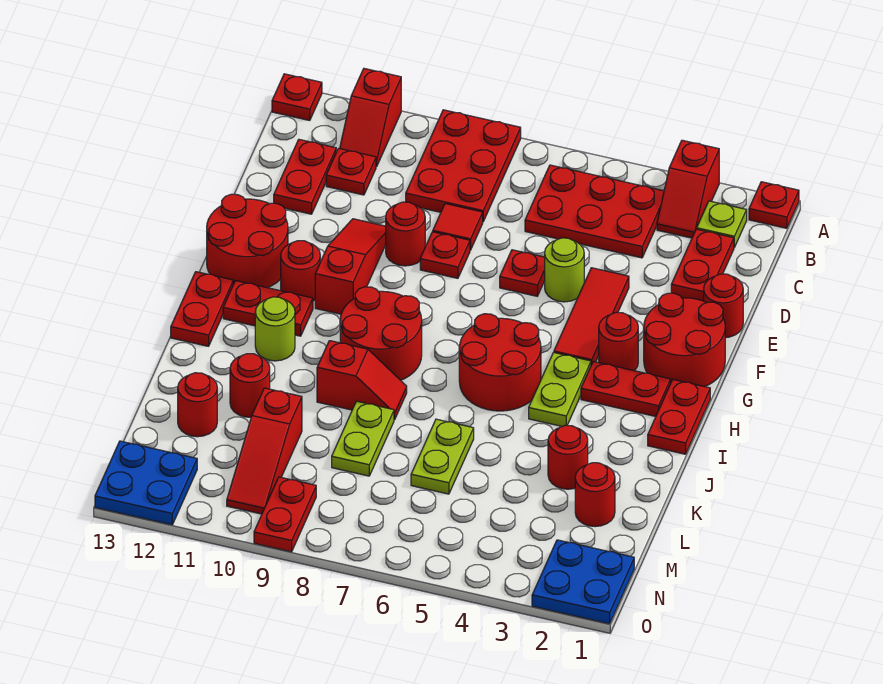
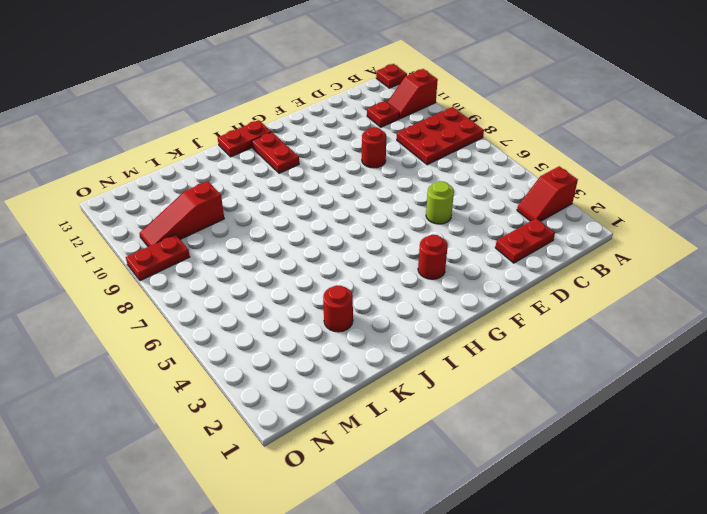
none -> red plate A1 level 1
none -> lime plate B2 level 1
none -> red plate B4:C6 level 1
none -> red plate C12:D12 level 1

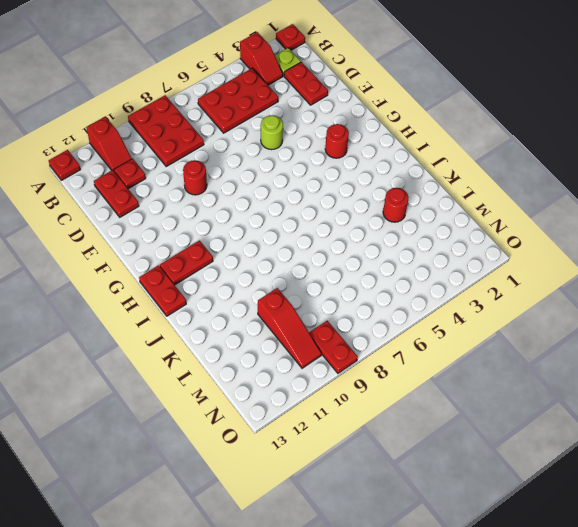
none -> red tile D8 level 1
none -> red round brick E1 level 1
none -> red tile E4:G4 level 1
none -> red plate E6 level 1

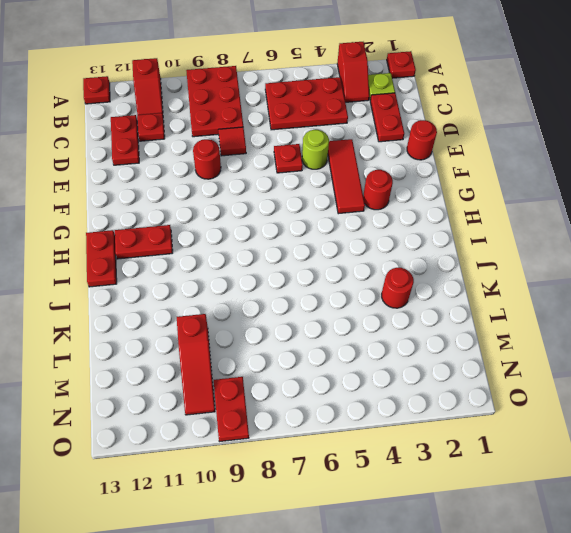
none -> red plate E8 level 1
none -> red slope E10:G10 level 1 top G
none -> red round brick F1:G2 level 1
none -> red round brick F12:G13 level 1

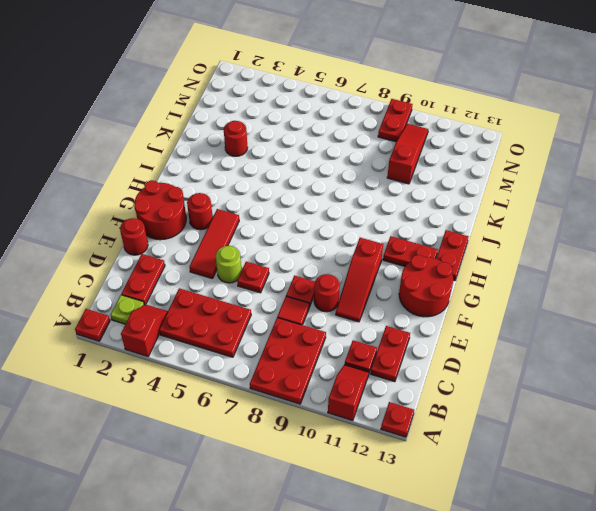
none -> red round brick G11 level 1
none -> red plate H1:I1 level 1
none -> red plate H2:H3 level 1
none -> lime plate H4:I4 level 1

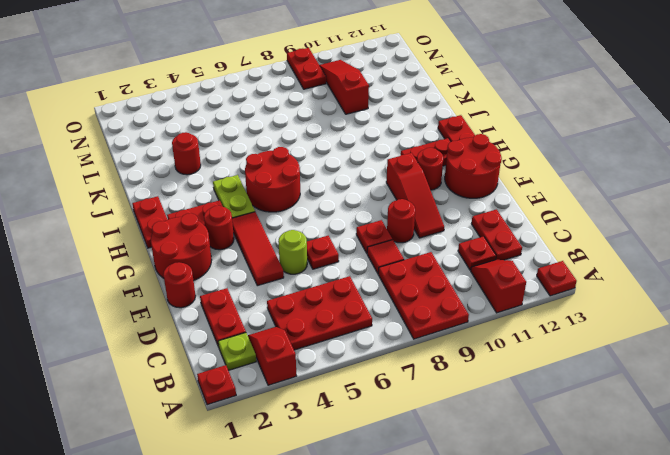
none -> red round brick H8:I9 level 1
none -> lime round brick I11 level 1
none -> red slope J8:J9 level 1 top 9
none -> lime plate K6:L6 level 1

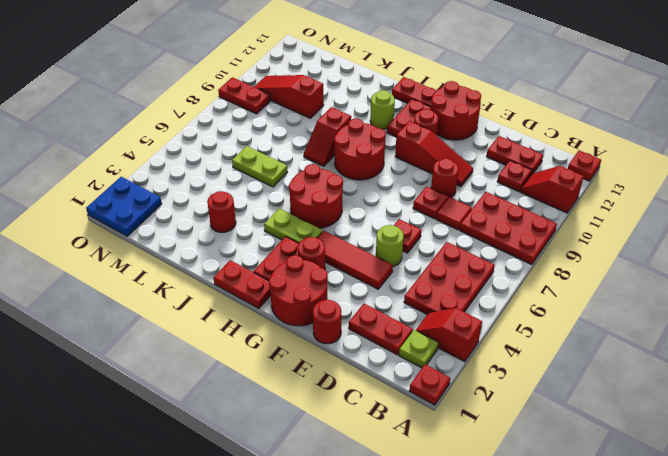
none -> lime plate K8:L8 level 1
none -> red round brick K11 level 1
none -> red round brick L2 level 1
none -> red round brick L12 level 1

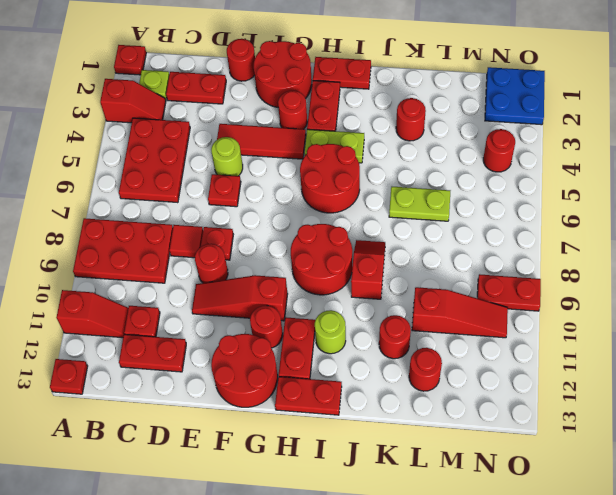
red round brick N4 level 1 -> red round brick L2 level 1
none -> lime plate K8:L8 level 1
none -> blue plate N12:O13 level 1

